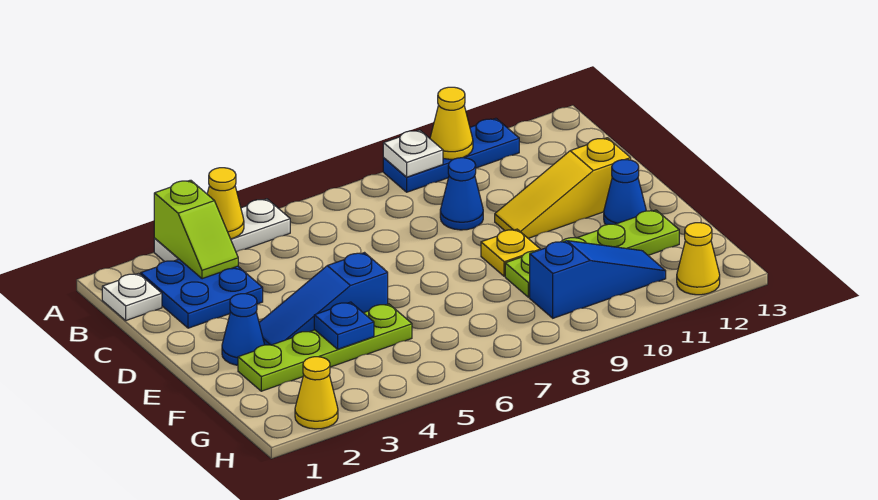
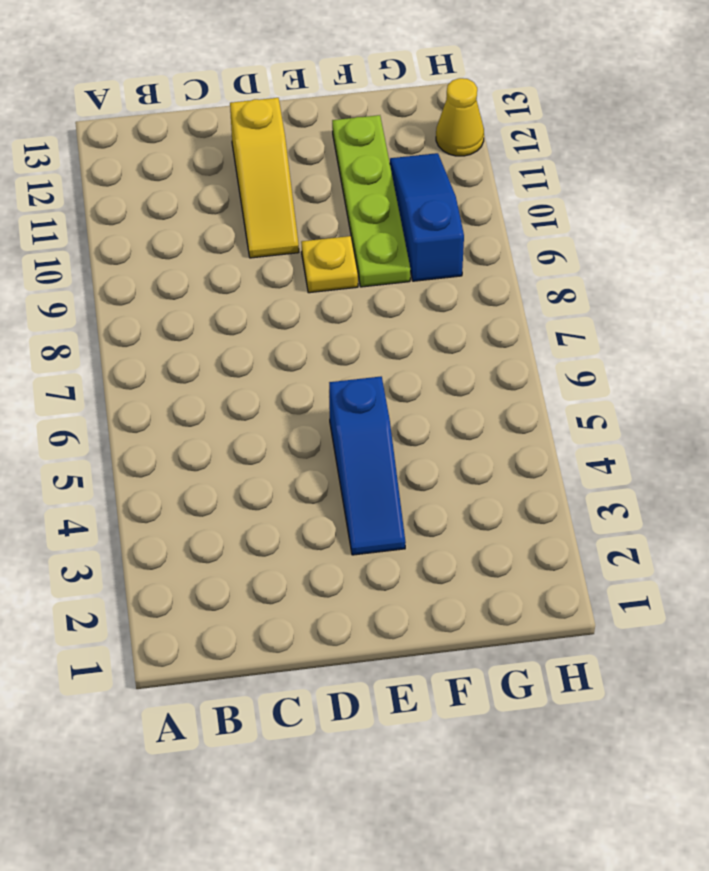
none -> white plate A3:A5 level 1
none -> blue plate A9:A11 level 1
none -> white plate B1 level 1

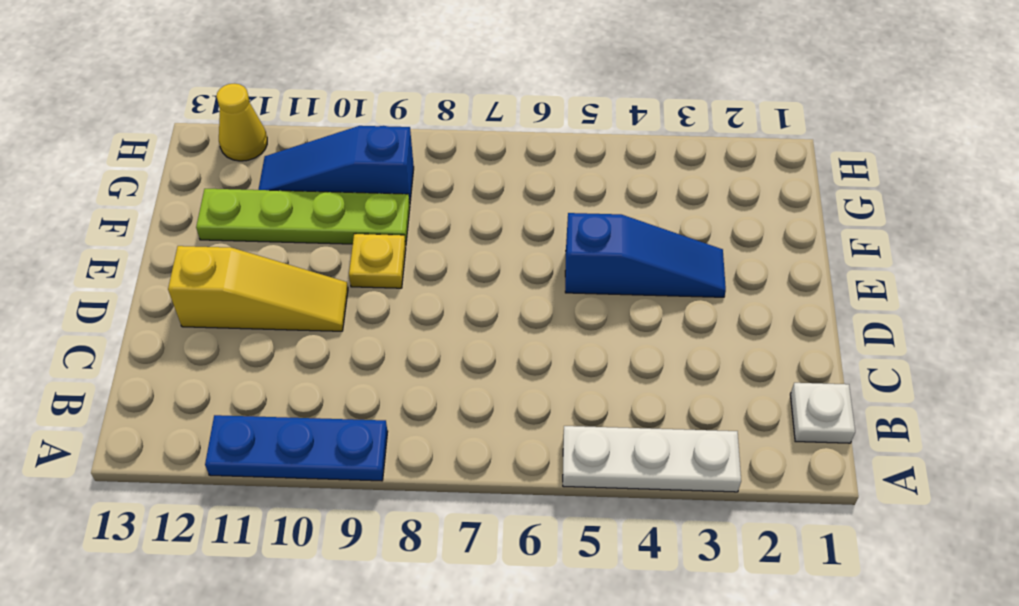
none -> blue plate B2:C3 level 1
none -> blue cone C9 level 1
none -> blue cone E2 level 1

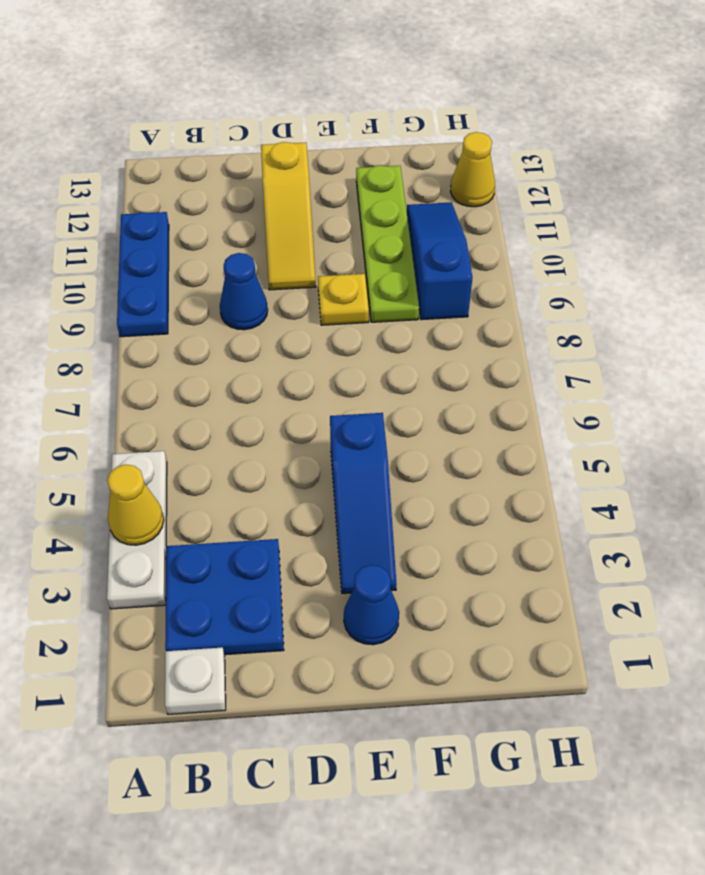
none -> blue cone E12 level 1
none -> lime plate F2:F5 level 1
none -> yellow cone H2 level 1

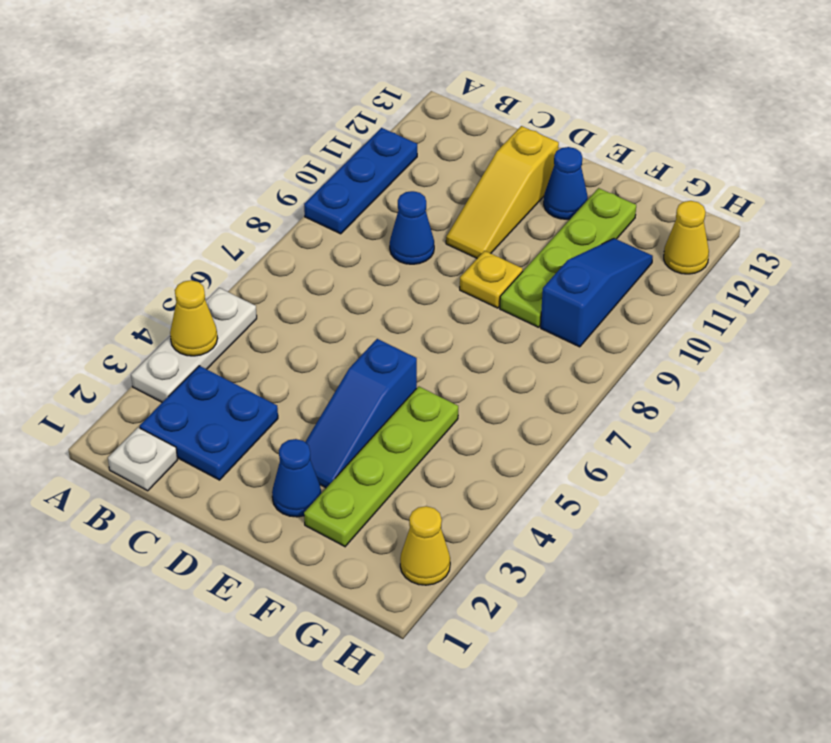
none -> lime slope A3:B3 level 2 top A
none -> white plate A9 level 2
none -> yellow cone A10 level 2

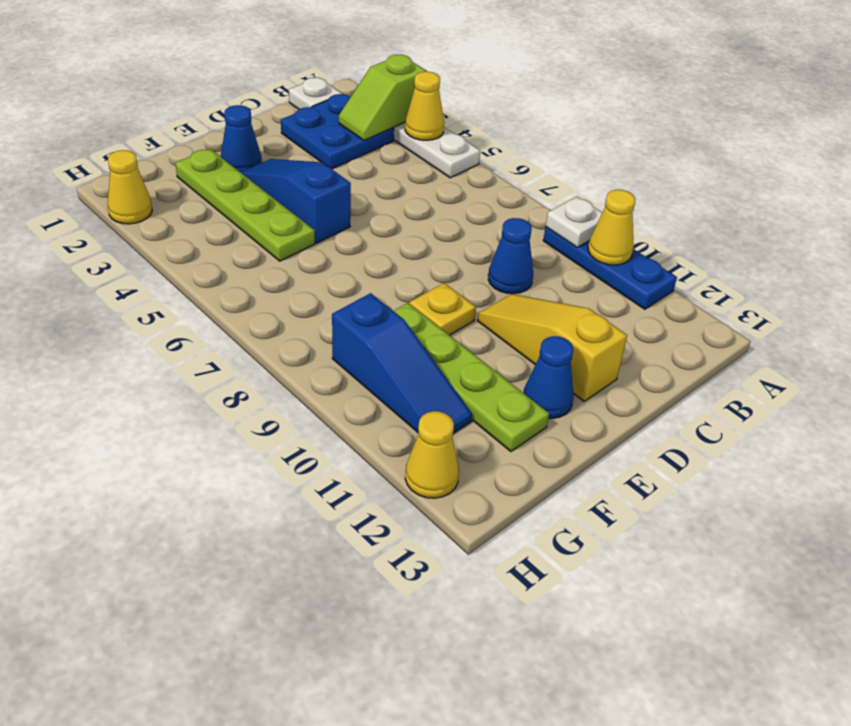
none -> blue plate F4 level 2

